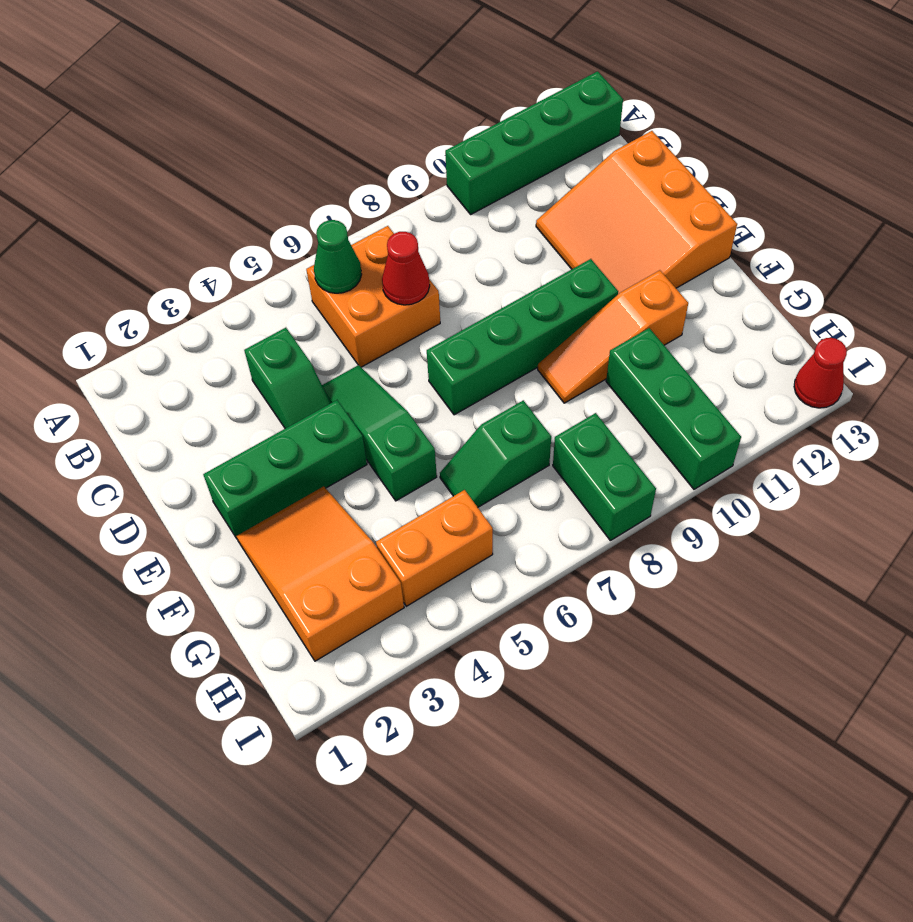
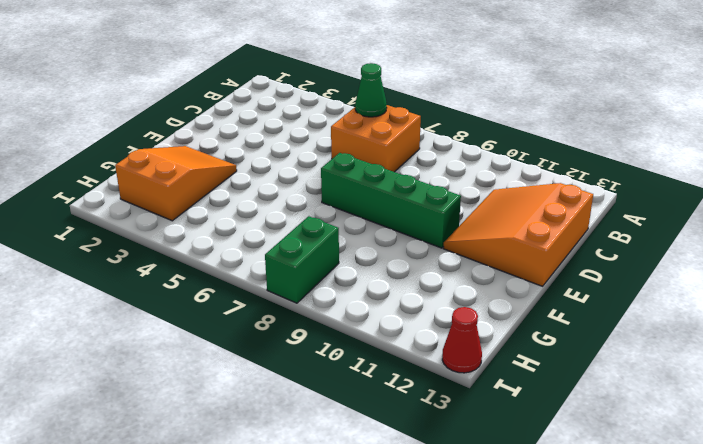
none -> green brick A10:A13 level 1
none -> green slope C4:D4 level 1 top C
none -> green slope D5:F5 level 1 top F

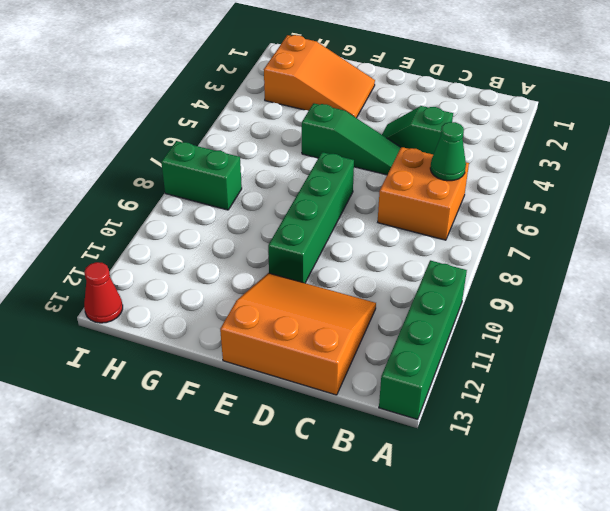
none -> green brick E2:E4 level 1
none -> orange slope F9:F11 level 1 top 11
none -> green slope G6:G7 level 1 top 7

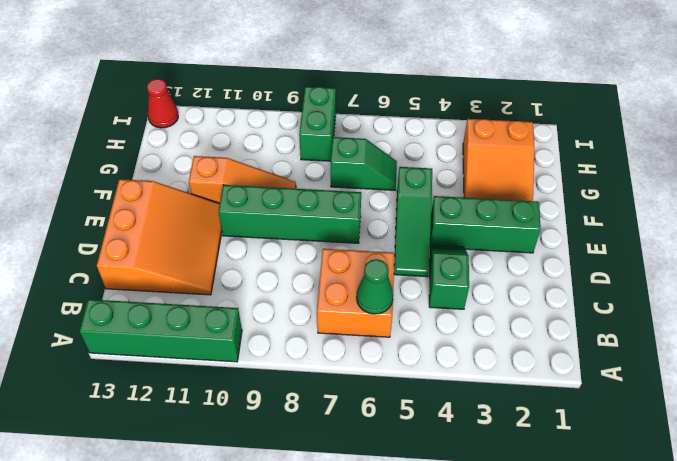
none -> green brick G10:I10 level 1
none -> orange brick H4:H5 level 1
none -> red cone C7 level 2

